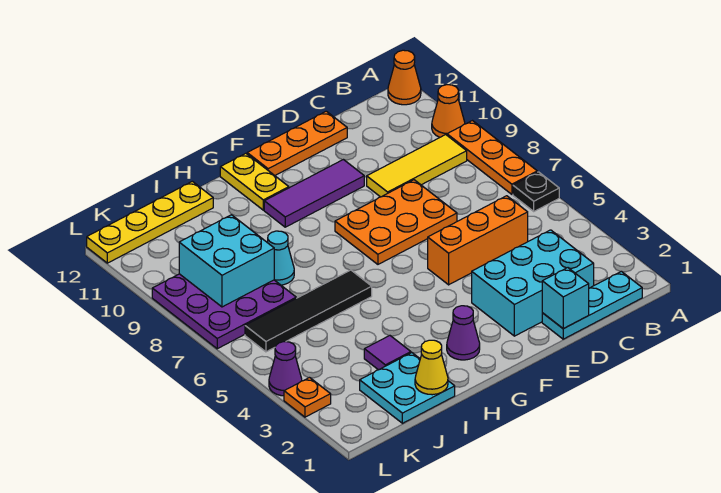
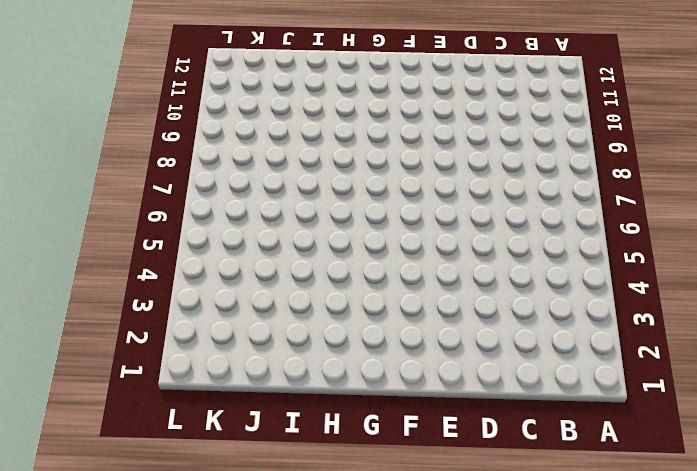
none -> black plate A6 level 1
none -> orange plate A7:A9 level 1
none -> orange cone A10 level 1

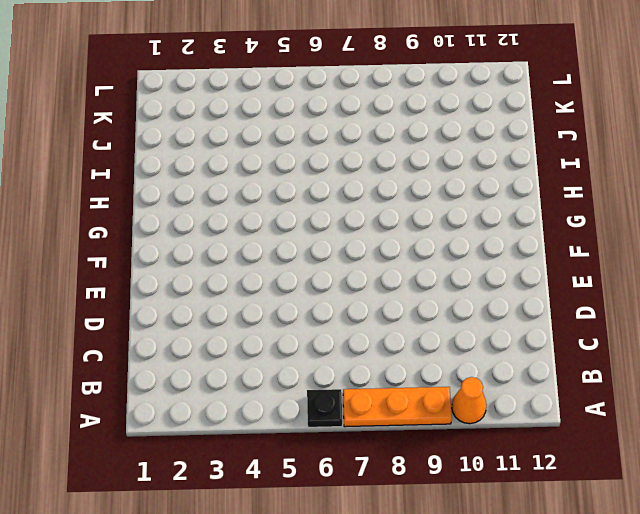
none -> orange cone A12 level 1
none -> cyan plate B1:D1 level 1
none -> yellow tile B9:D9 level 1

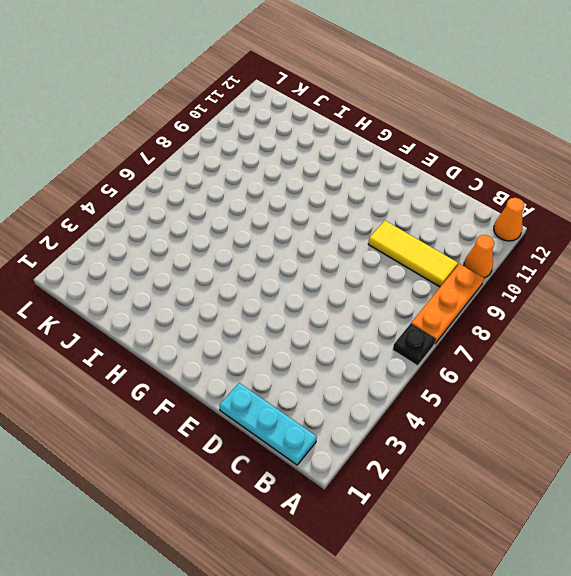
none -> cyan brick C2:E3 level 1
none -> orange brick C5:E5 level 1
none -> orange plate D7:F8 level 1

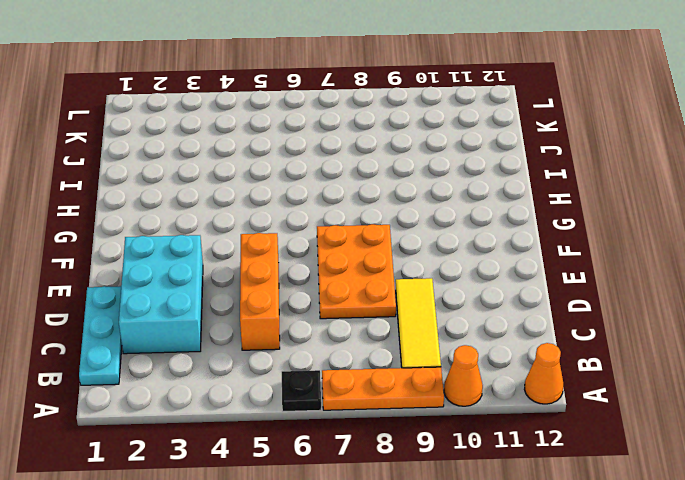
none -> orange plate D12:F12 level 1
none -> purple tile E10:G10 level 1
none -> purple cone G2 level 1

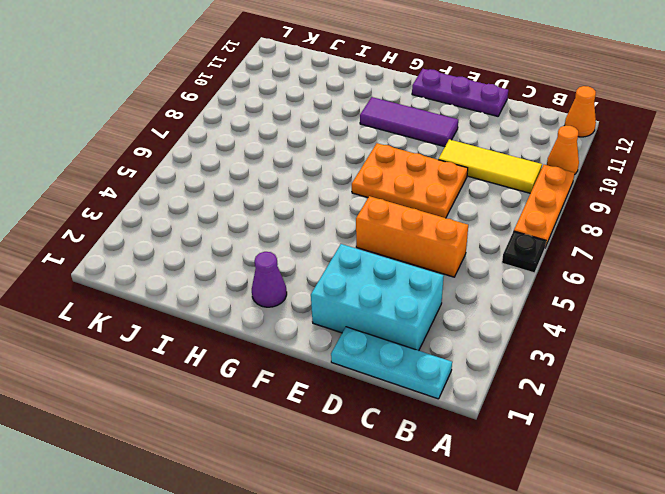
purple plate D12:F12 level 1 -> orange plate D12:F12 level 1
none -> yellow plate G11:G12 level 1
none -> black tile H6:K6 level 1
none -> cyan plate I1:J2 level 1

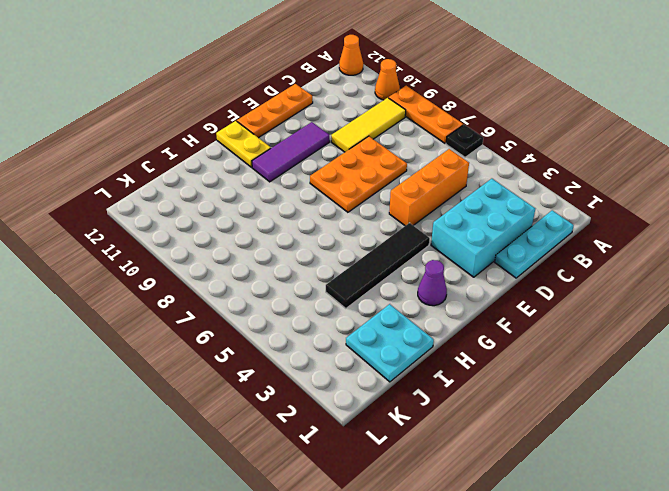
black tile F4:I4 level 1 -> black tile H6:K6 level 1
none -> purple tile I3 level 1
none -> cyan cone I8 level 1
none -> yellow plate I12:L12 level 1

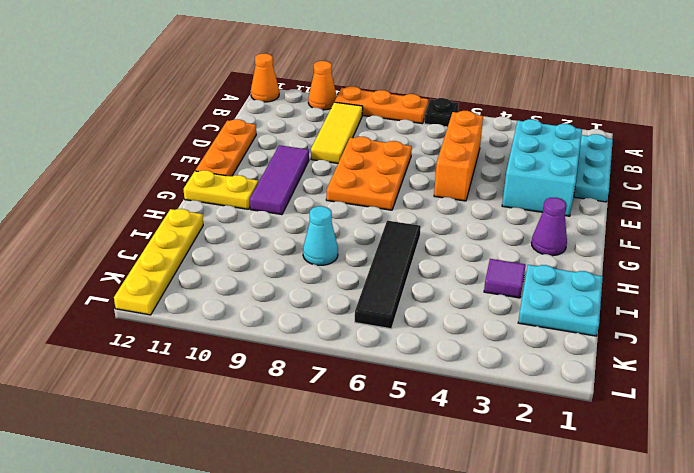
none -> purple plate J7:L9 level 1
none -> orange plate L3 level 1
none -> purple cone L4 level 1

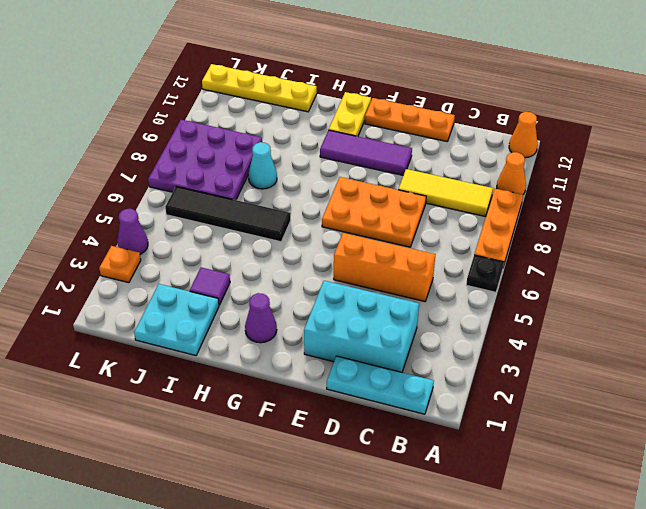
none -> cyan brick D1 level 2
none -> yellow cone I1 level 2
none -> cyan brick J8:K9 level 2

